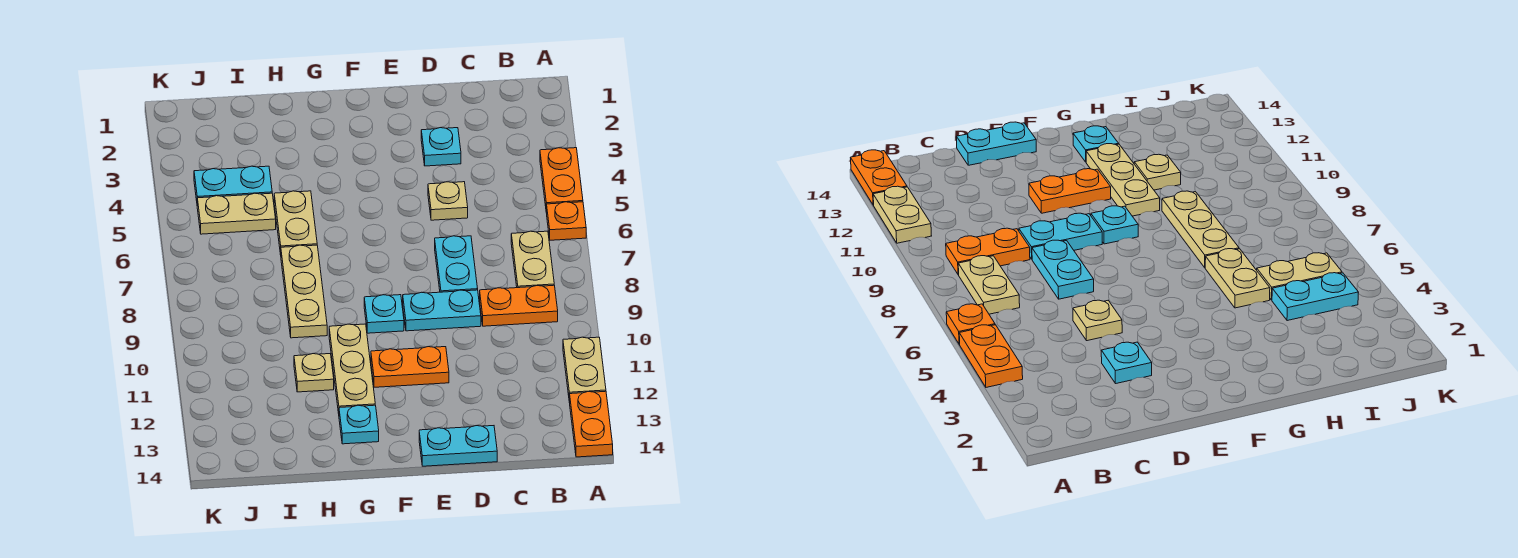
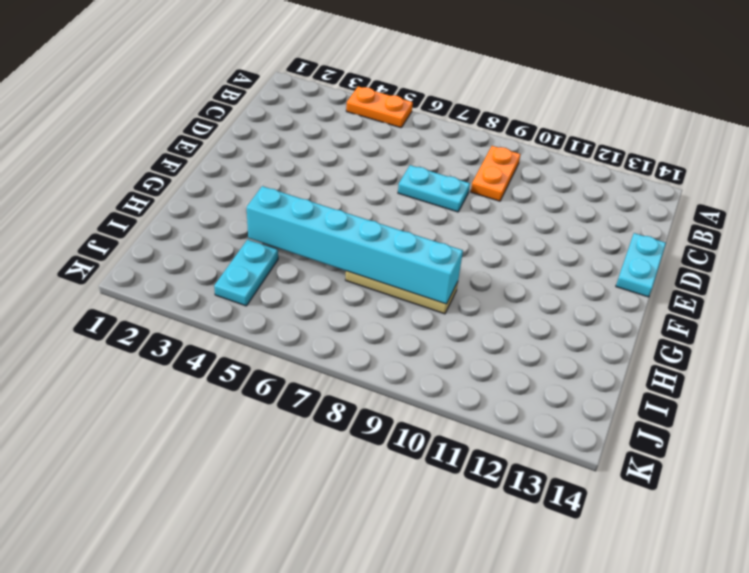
cyan brick H4:H9 level 2 -> none
none -> orange plate A6 level 1
none -> tan plate A11:A12 level 1
none -> orange plate A13:A14 level 1

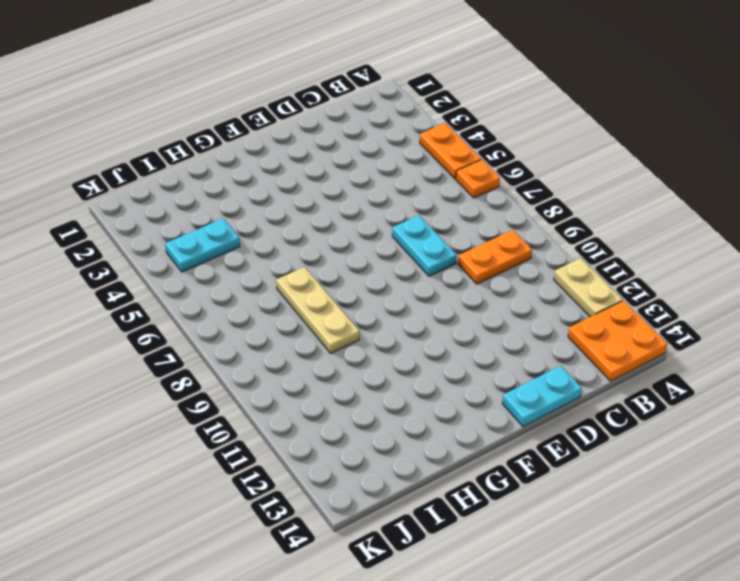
orange plate A13:B14 level 1 -> orange plate A13:A14 level 1
none -> tan plate B7:B8 level 1
none -> cyan plate D3 level 1
none -> tan plate D5 level 1

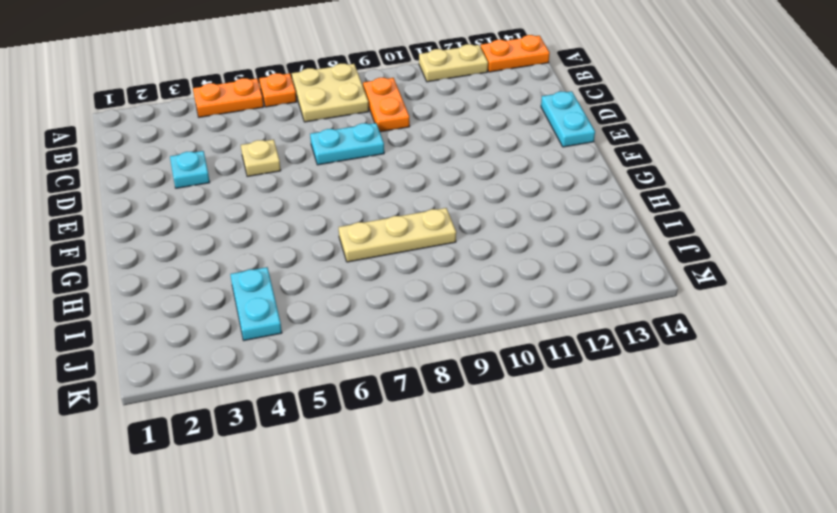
tan plate A7:B8 level 1 -> tan plate B7:B8 level 1
none -> cyan plate D9:E9 level 1
none -> orange plate E11:F11 level 1
none -> cyan plate F9 level 1

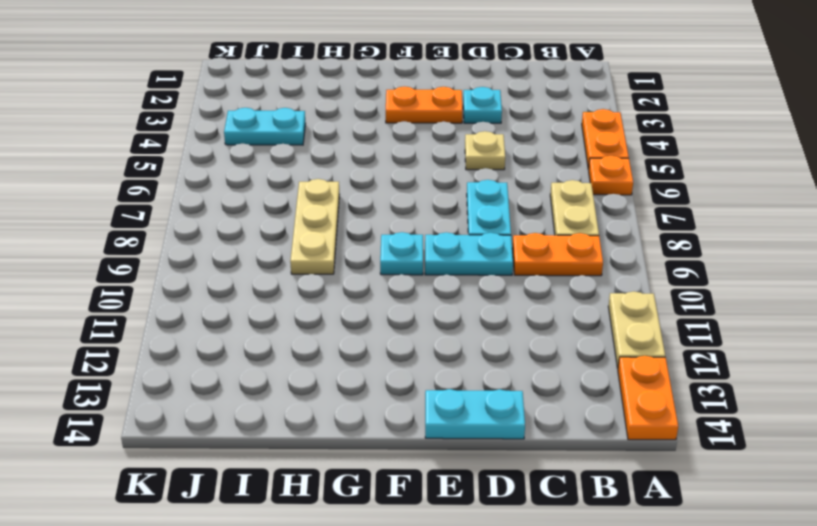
orange plate E3:F3 level 1 -> orange plate E11:F11 level 1
none -> tan plate G10:G12 level 1
none -> cyan plate G13 level 1
none -> tan plate H5:H6 level 1

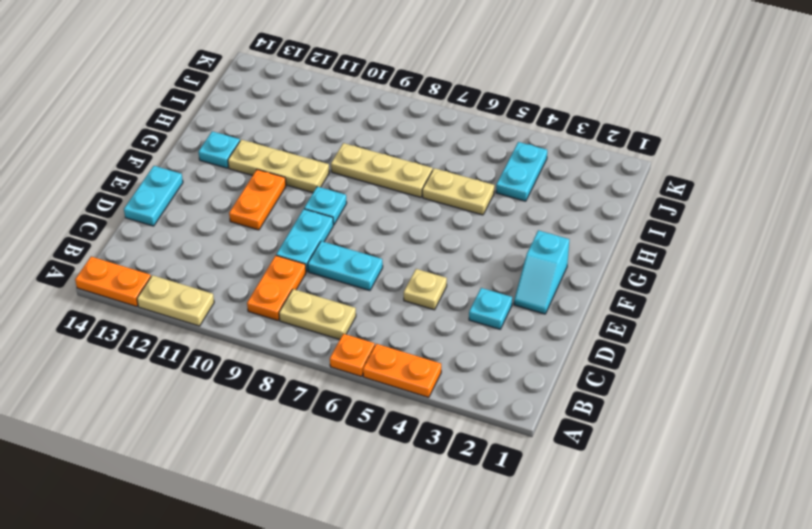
cyan slope E2:F2 level 1 top F -> none
none -> tan plate H11 level 1
none -> tan plate I5:J5 level 1

